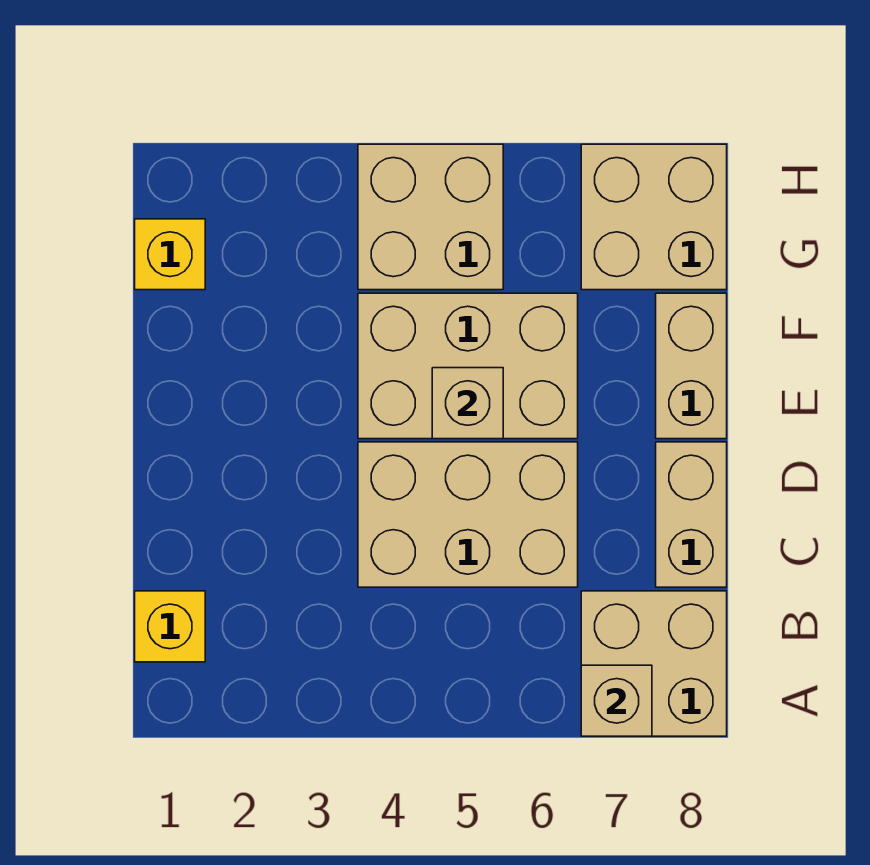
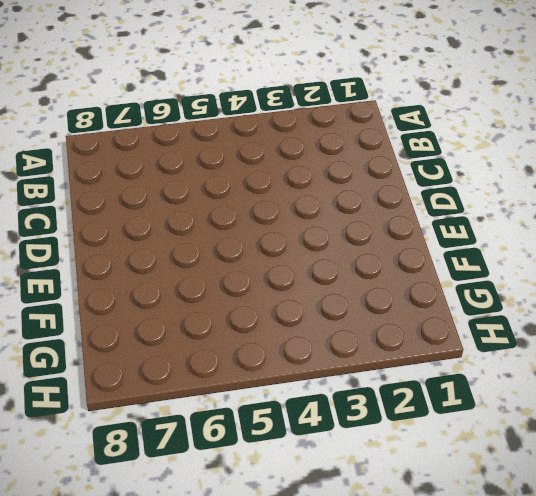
none -> tan brick A7:B8 level 1
none -> yellow brick B1 level 1

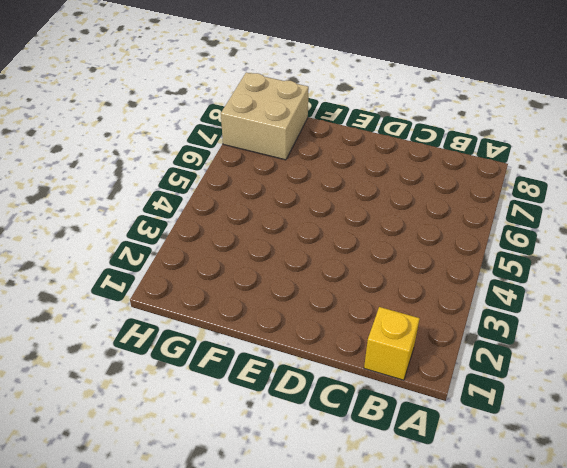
none -> tan brick A7:B8 level 1
none -> tan brick C4:D6 level 1

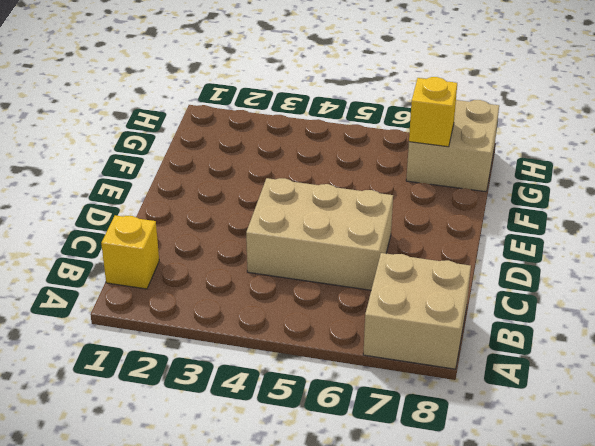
yellow brick G7 level 2 -> yellow brick G1 level 1
none -> tan brick C8:D8 level 1
none -> tan brick E4:F6 level 1

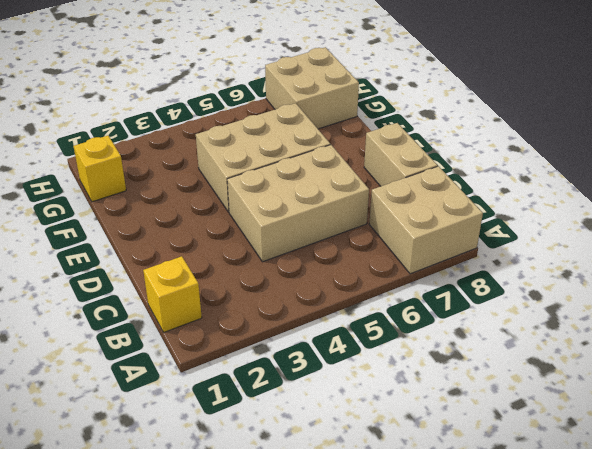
none -> tan brick E8:F8 level 1
none -> tan brick G4:H5 level 1

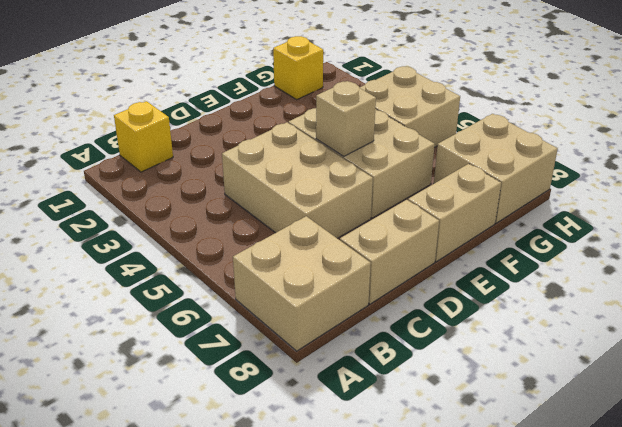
none -> tan brick A7 level 2

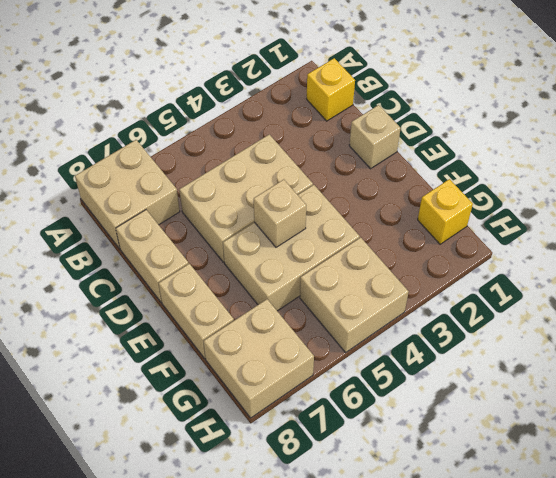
tan brick D1 level 1 -> tan brick A7 level 2

